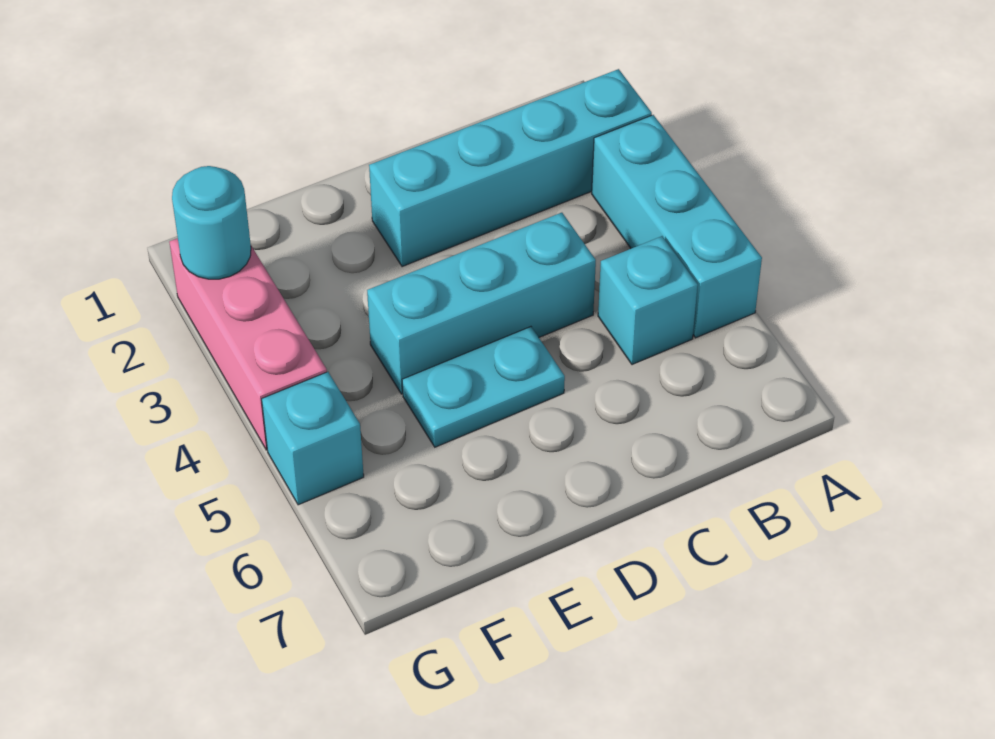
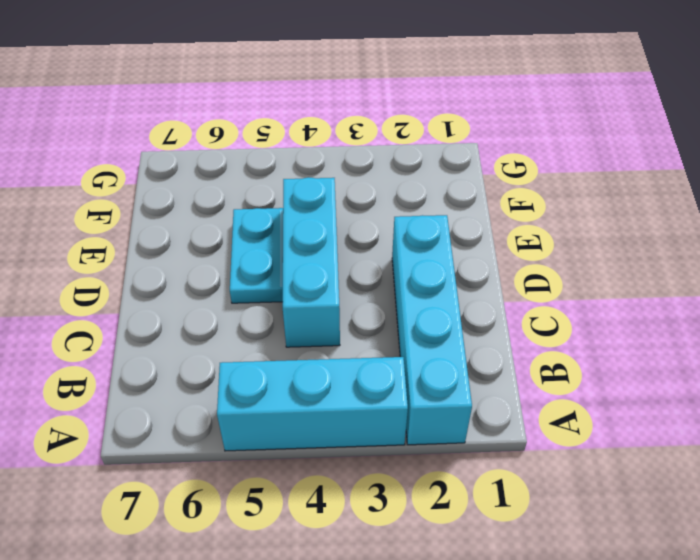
none -> cyan brick B5 level 1
none -> pink brick G2:G4 level 1

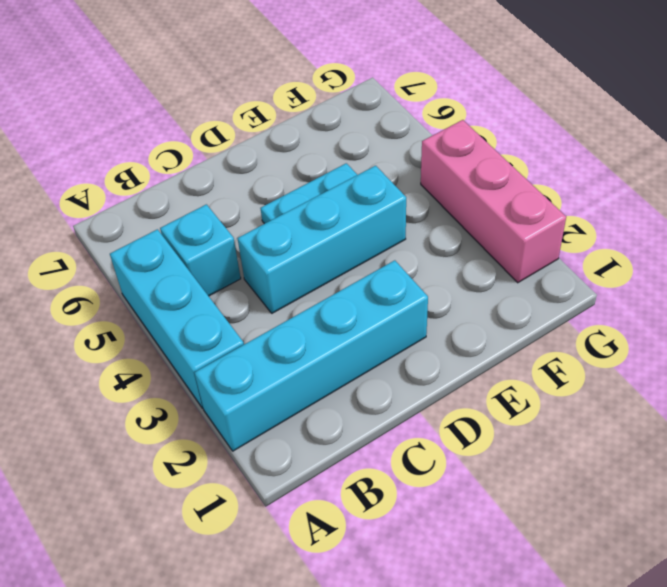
none -> cyan brick G5 level 1
none -> cyan round brick G2 level 2

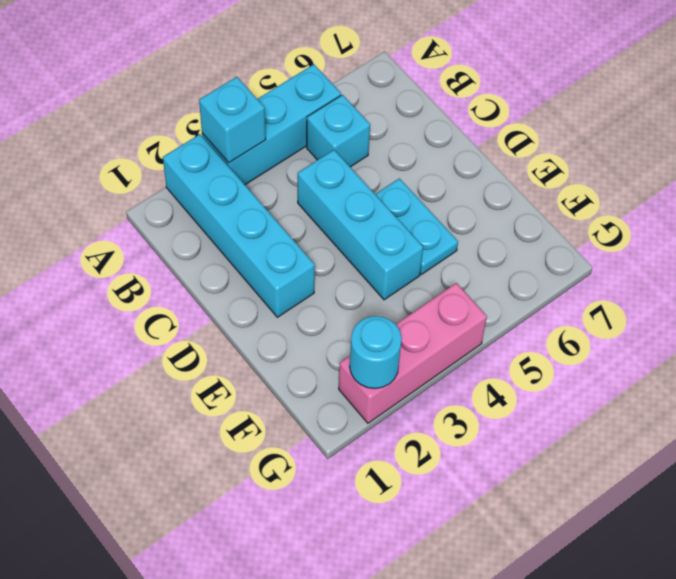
cyan brick A3 level 2 -> cyan brick G5 level 1

